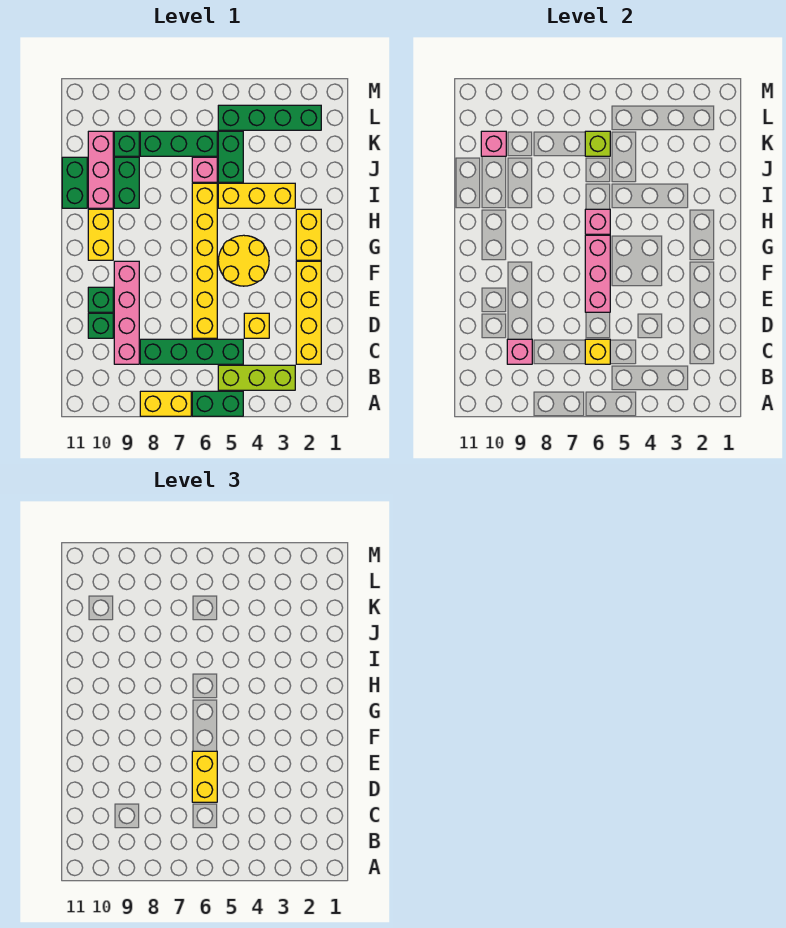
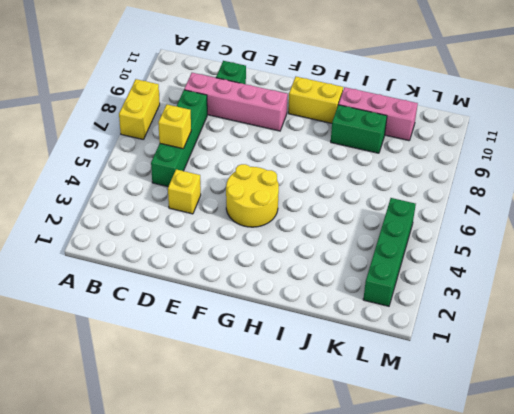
none -> green brick A5:A6 level 1
none -> lime brick B3:B5 level 1
none -> yellow brick C2:F2 level 1

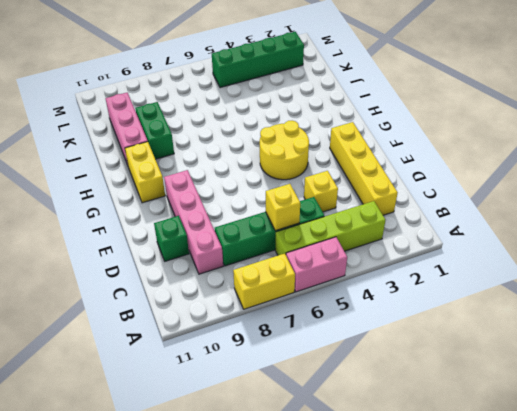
pink brick A5:A6 level 1 -> green brick A5:A6 level 1
lime brick B3:B6 level 1 -> lime brick B3:B5 level 1
none -> yellow brick D6:I6 level 1
none -> green brick E10 level 1
none -> yellow brick G2:H2 level 1

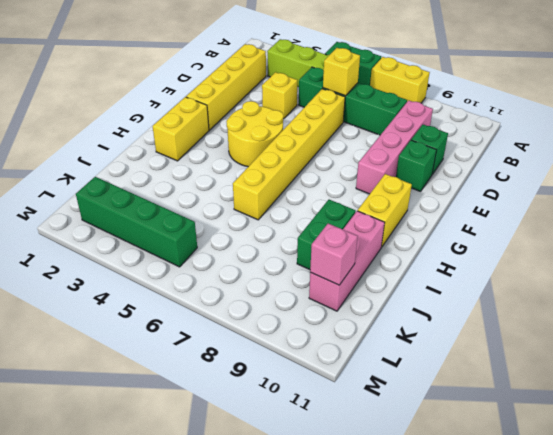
none -> yellow brick I3:I5 level 1
none -> green brick I11:J11 level 1
none -> green brick J5:K5 level 1

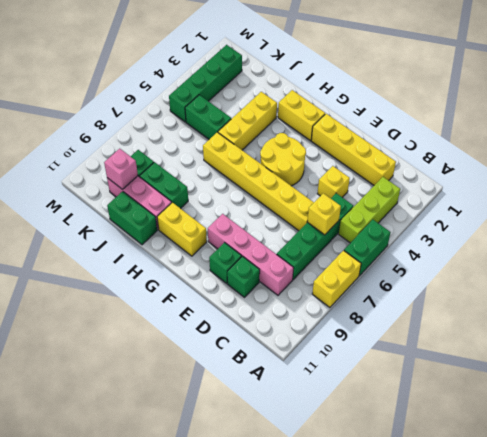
none -> pink brick J6 level 1
none -> green brick K6:K8 level 1
none -> pink brick C9 level 2

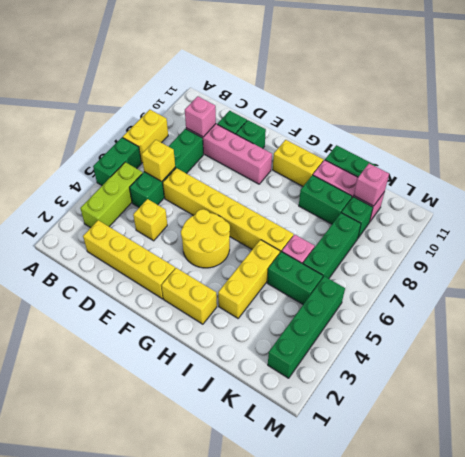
none -> pink brick E6:G6 level 2
none -> pink brick H6 level 2
none -> lime brick K6 level 2

